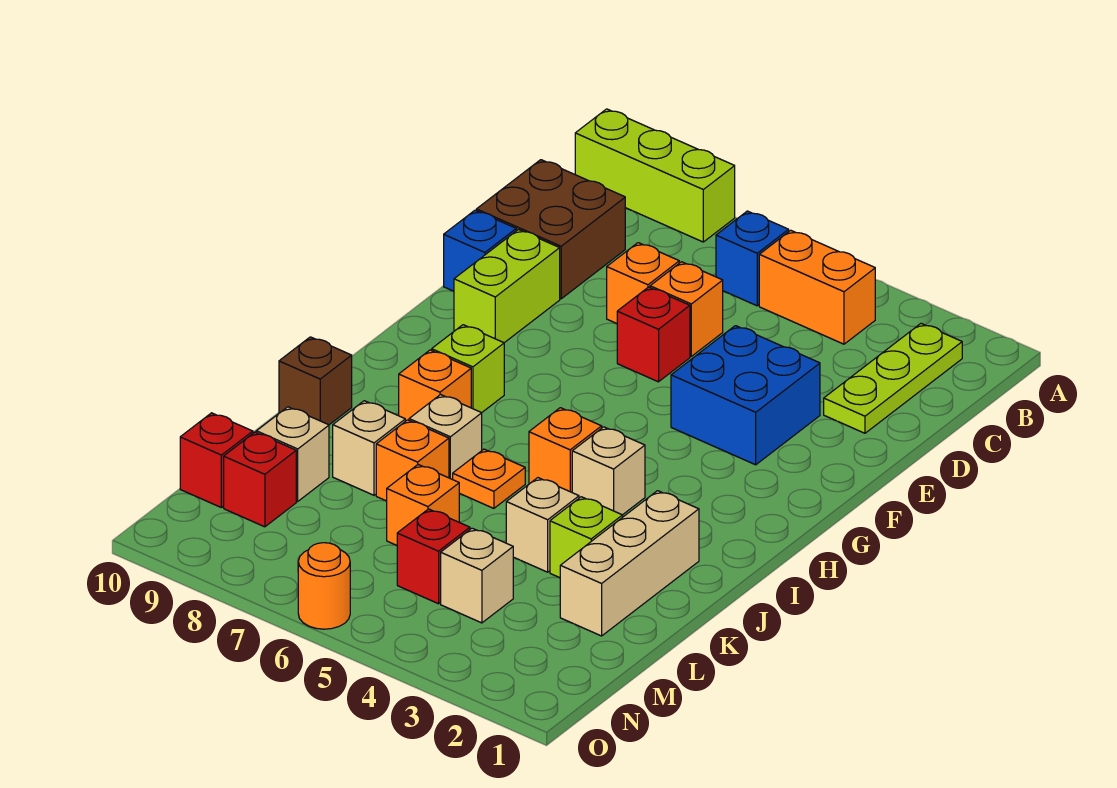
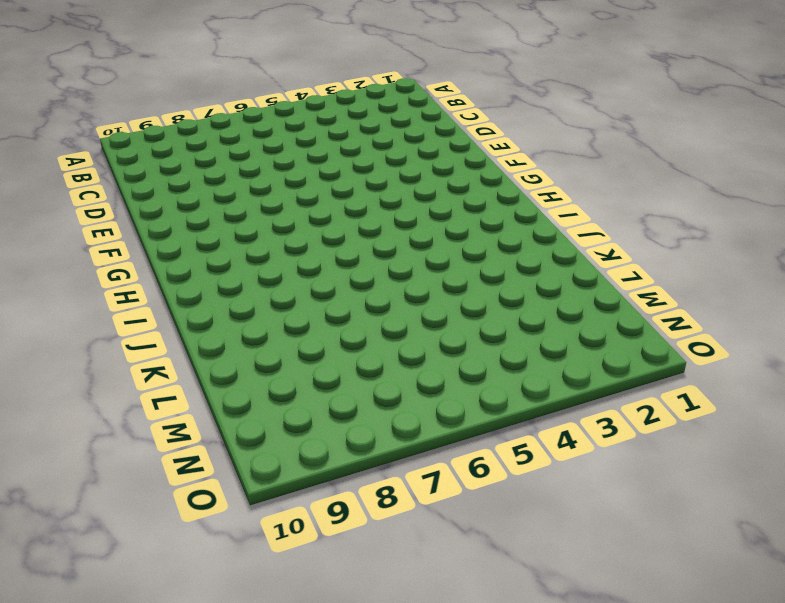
none -> lime brick A8:A10 level 1
none -> lime plate B2:D2 level 1
none -> orange brick B4:B5 level 1
none -> blue brick B6 level 1

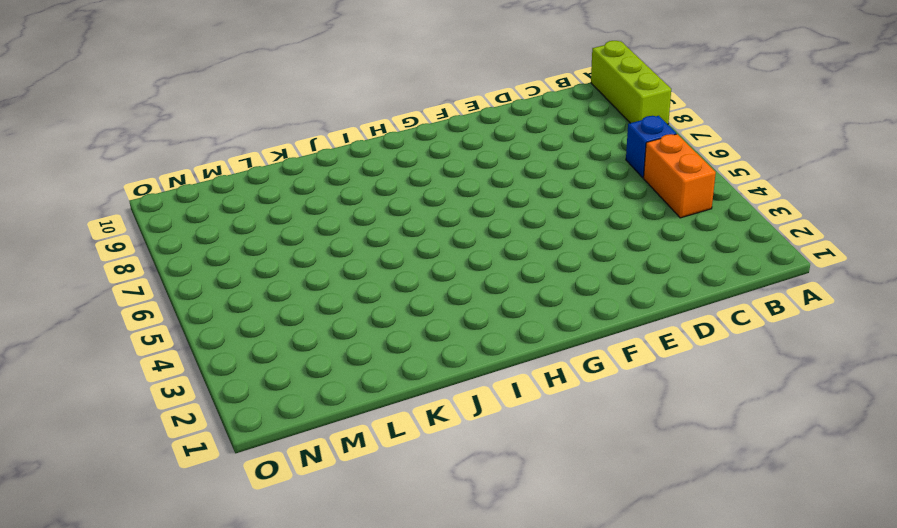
none -> lime plate B2:D2 level 1
none -> brown brick C9:D10 level 1
none -> orange brick D6 level 1
none -> orange brick D7 level 1

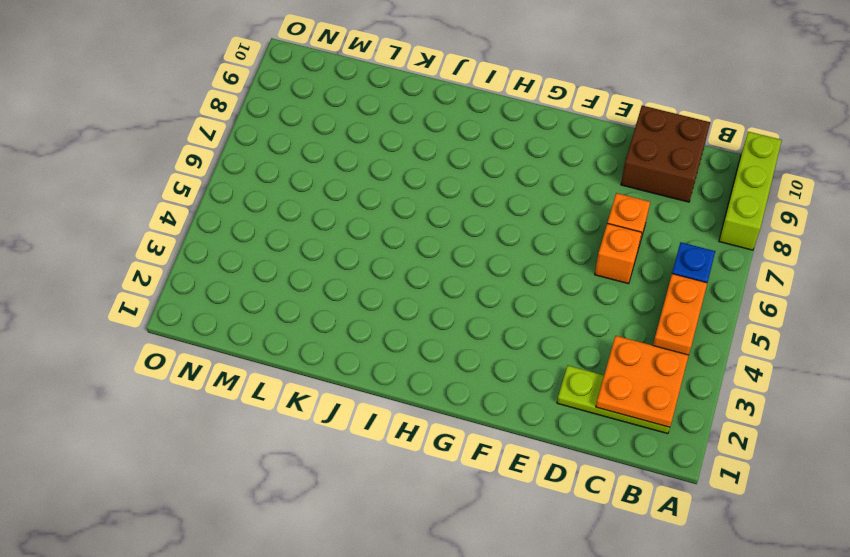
orange plate B2:C3 level 2 -> none
none -> blue brick E3:F4 level 1
none -> red brick E6 level 1
none -> lime brick E9:F9 level 1
none -> blue brick E10 level 1

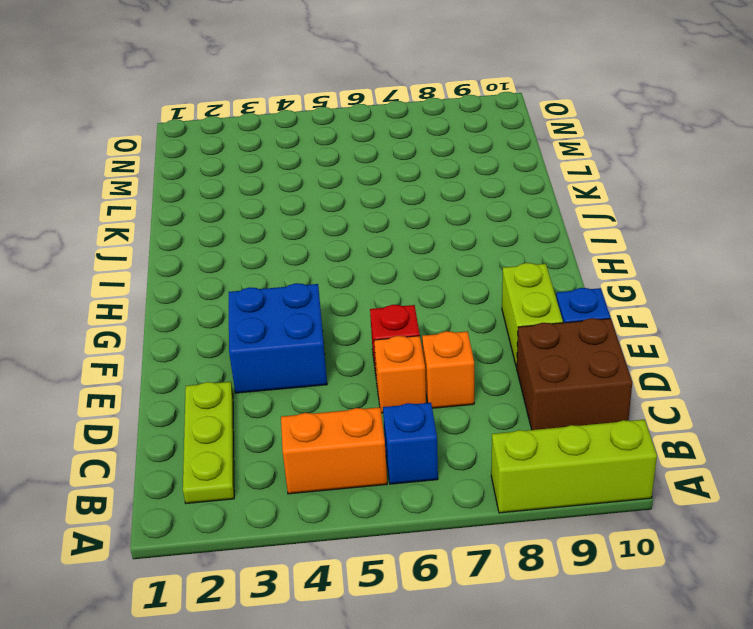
none -> lime brick H8 level 1
none -> tan brick I4 level 1
none -> orange brick I5 level 1
none -> orange brick I8 level 1

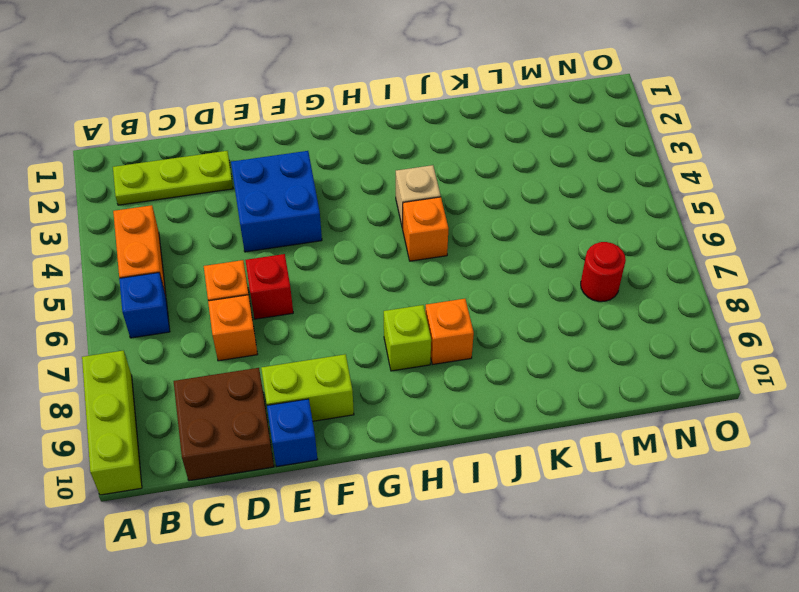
red round brick M7 level 1 -> none
none -> tan brick J2:L2 level 1
none -> orange plate J6 level 1
none -> tan brick J7 level 1
none -> brown brick J10 level 1

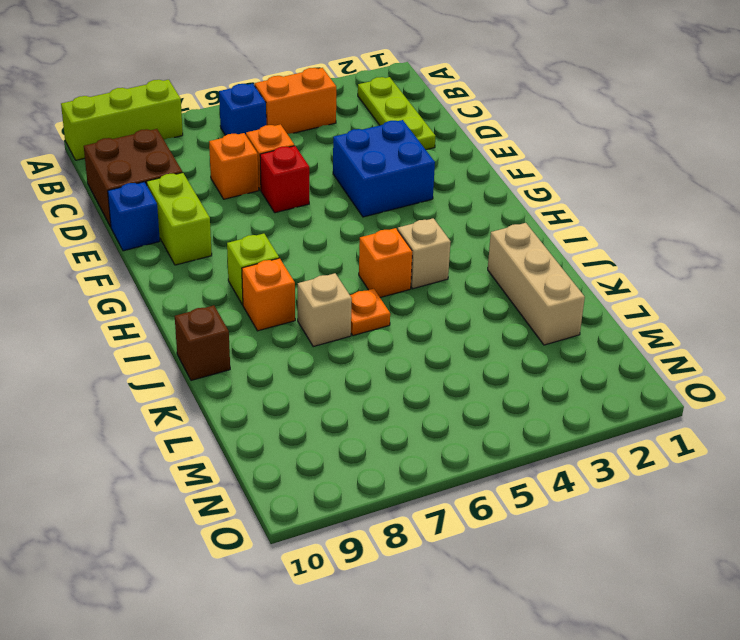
none -> lime brick K3 level 1
none -> tan brick K4 level 1
none -> orange brick K7 level 1
none -> tan brick K8 level 1

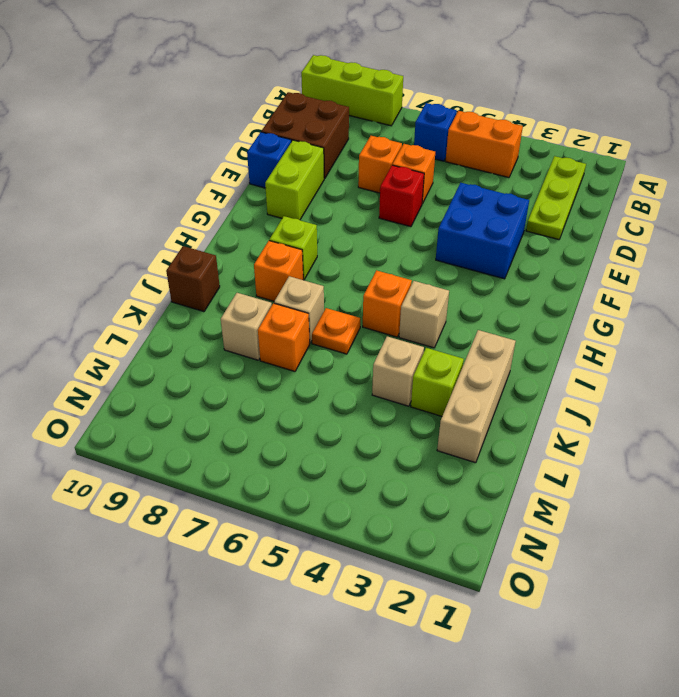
none -> orange brick L6 level 1
none -> tan brick L9 level 1
none -> tan brick M4 level 1
none -> red brick M5 level 1

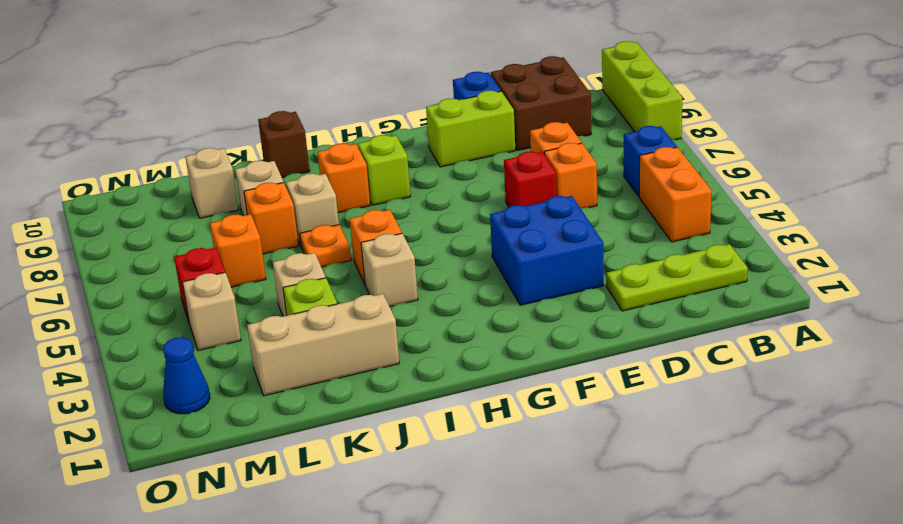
blue cone N2 level 1 -> none
none -> red brick M9 level 1
none -> red brick M10 level 1
none -> orange round brick O6 level 1

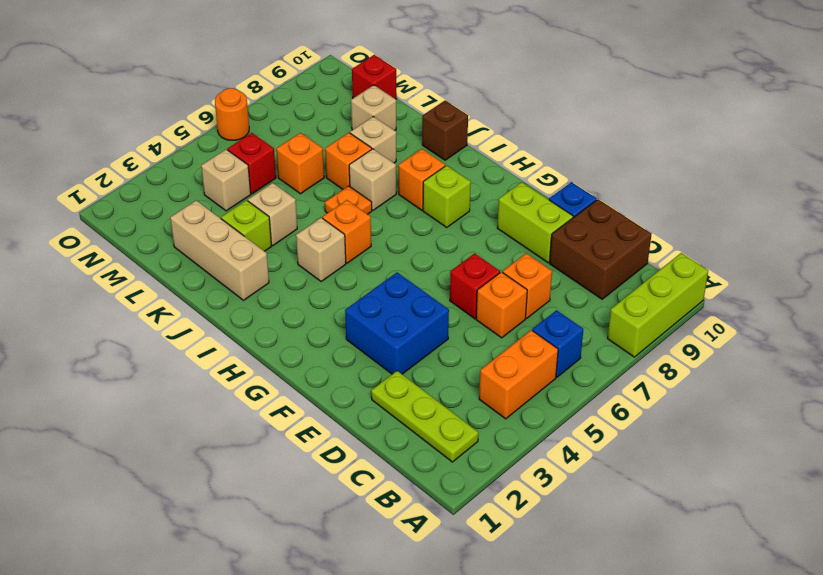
none -> red brick M9 level 1

